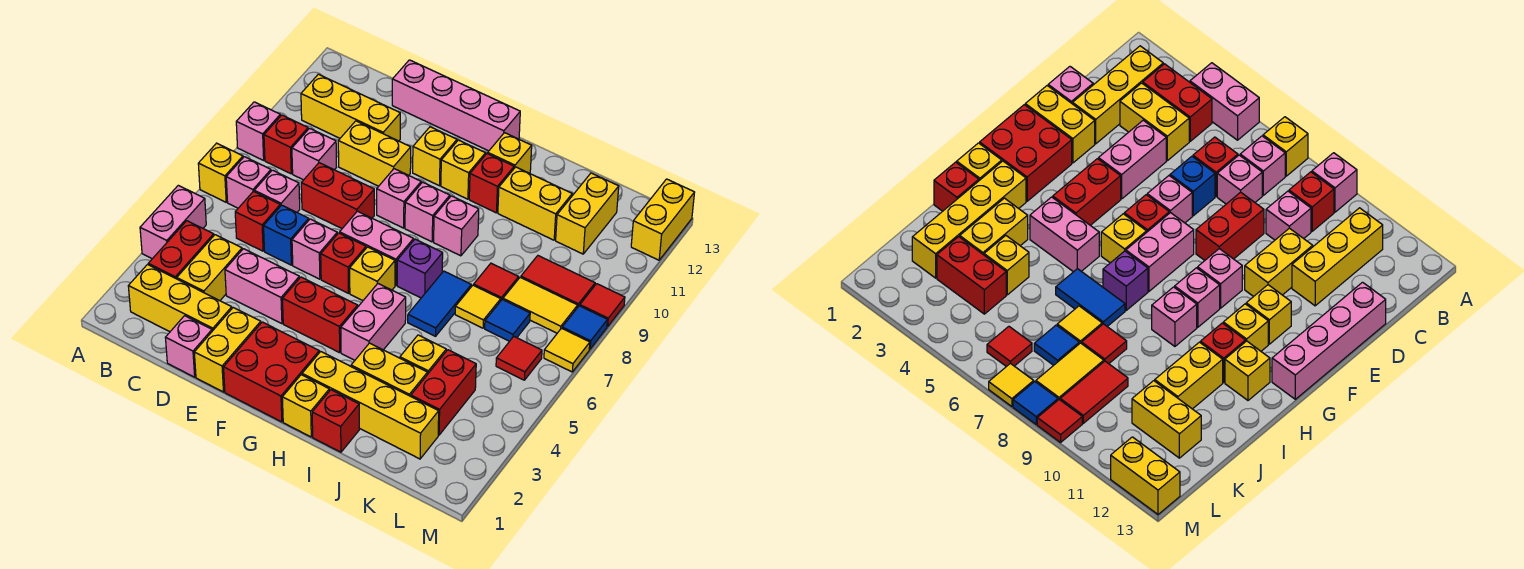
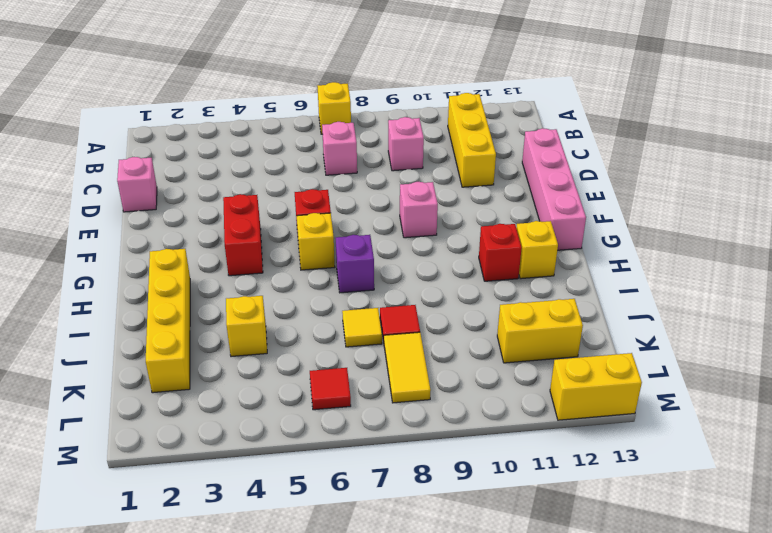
none -> pink brick A4:A5 level 1
none -> pink brick A9 level 1
none -> yellow brick B2:D2 level 1
none -> red brick B3:B4 level 1

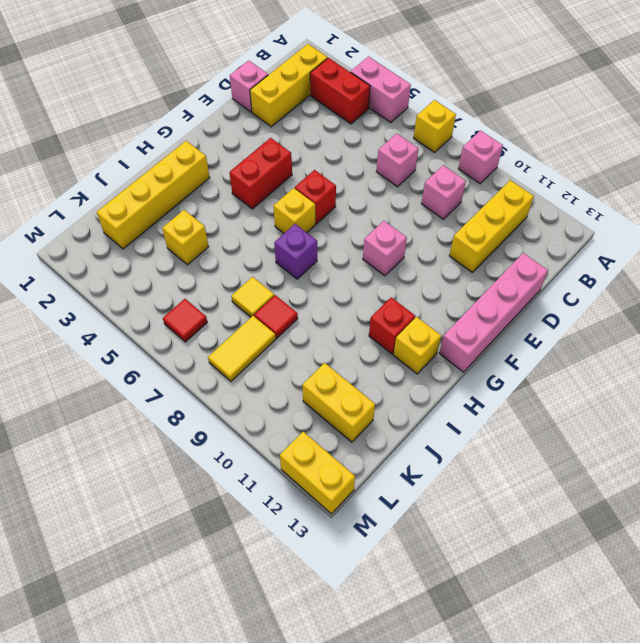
none -> pink brick B7 level 1
none -> red brick B9 level 1
none -> yellow brick C3:C4 level 1
none -> red brick C6 level 1

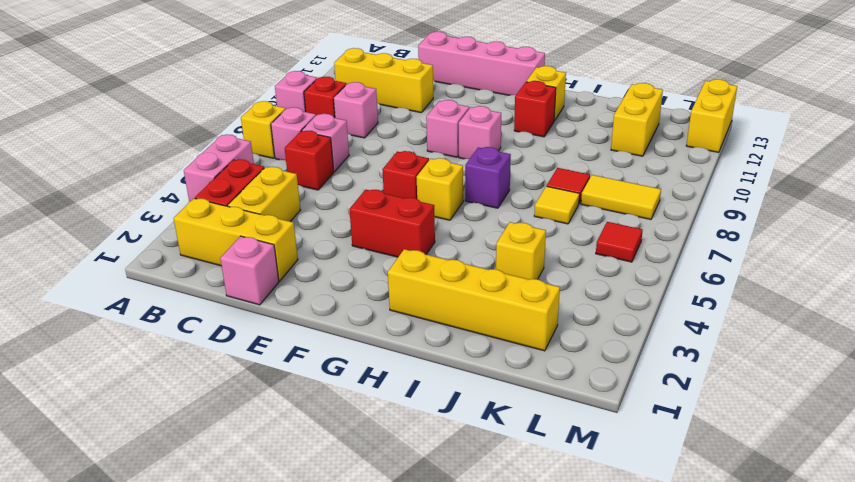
none -> pink brick D4:E4 level 1
none -> blue brick D6 level 1
none -> red brick D8:E8 level 1
none -> yellow brick D10:E10 level 1

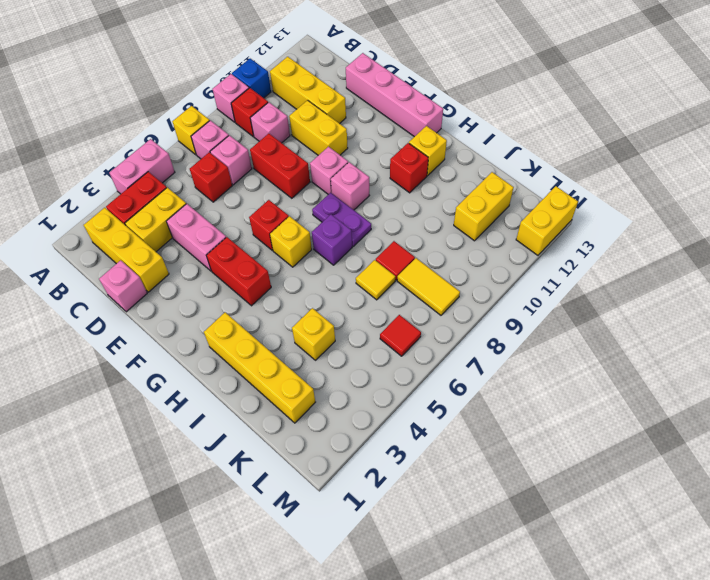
blue brick A10 level 1 -> blue brick D6 level 1
purple plate G8:H8 level 1 -> none
none -> yellow brick E1:E2 level 1
none -> pink brick E6 level 1
none -> red brick F1:G2 level 1
none -> pink brick F7:G7 level 1

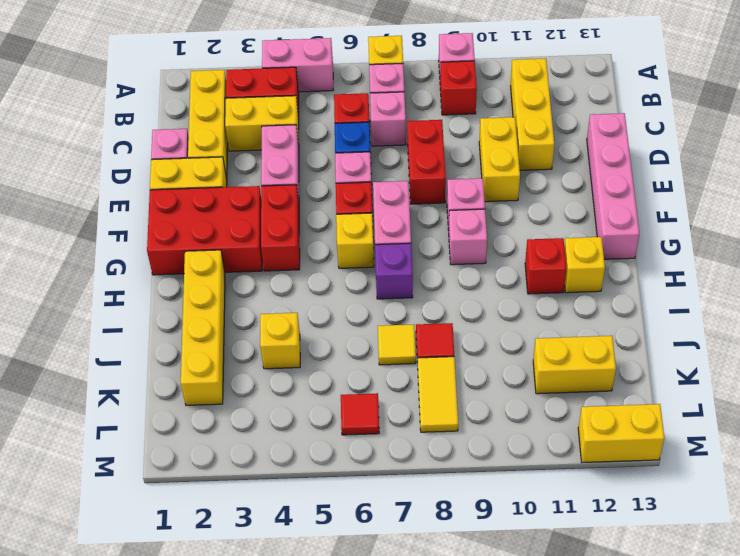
red brick F1:G3 level 1 -> red brick F1:G2 level 1
none -> pink brick C9 level 1
none -> yellow brick F11 level 1
none -> yellow brick G11 level 1
none -> yellow brick H1 level 1

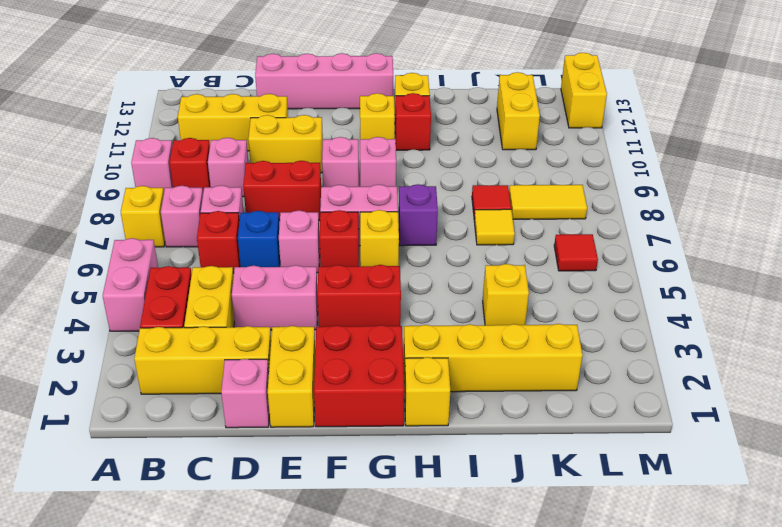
none -> yellow brick F11 level 1
none -> pink brick H4:H5 level 1
none -> pink brick H9 level 1
none -> red brick I1 level 1

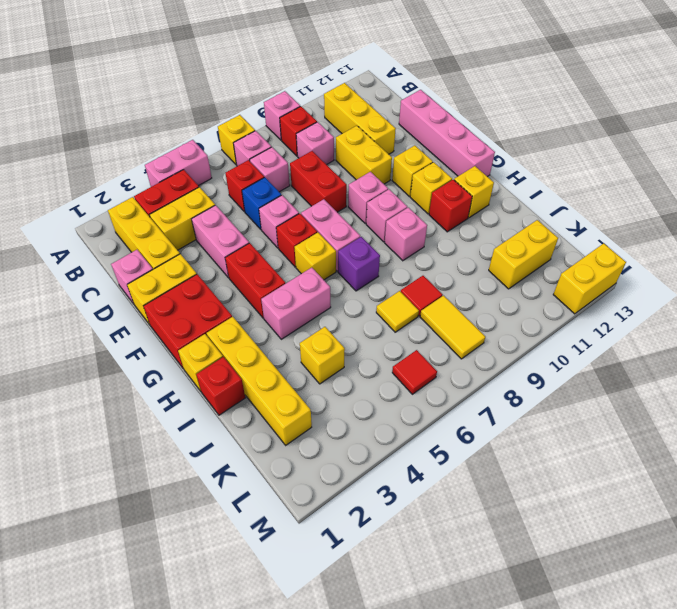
none -> yellow brick I3:J3 level 1
none -> blue tile I6:I7 level 1
none -> yellow brick I11:J11 level 1
none -> red brick K3:K4 level 1

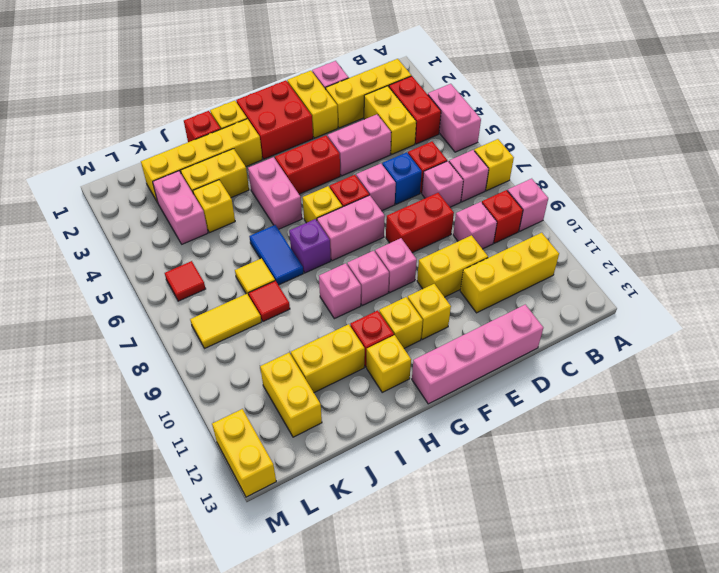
pink brick K3:K4 level 1 -> red brick K3:K4 level 1
none -> blue tile K7 level 1
none -> red tile K9:L9 level 1
none -> yellow tile M7 level 1
none -> blue tile M8 level 1

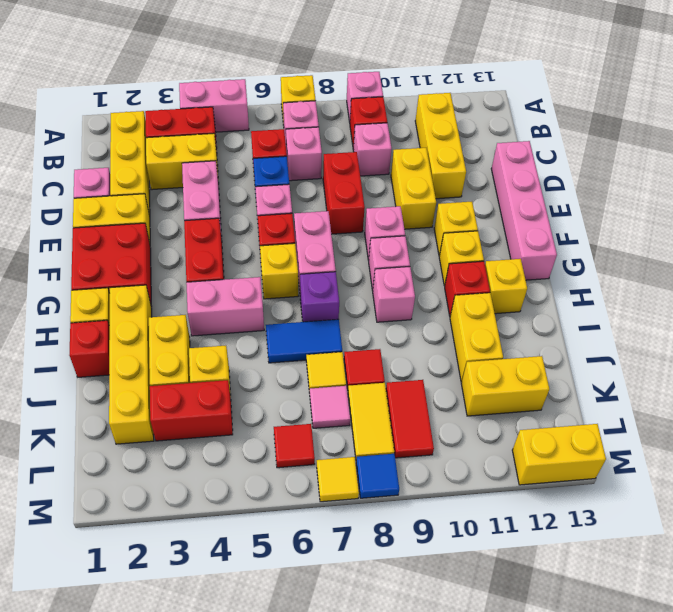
pink tile K7 level 1 -> blue tile K7 level 1
none -> red tile M9 level 1

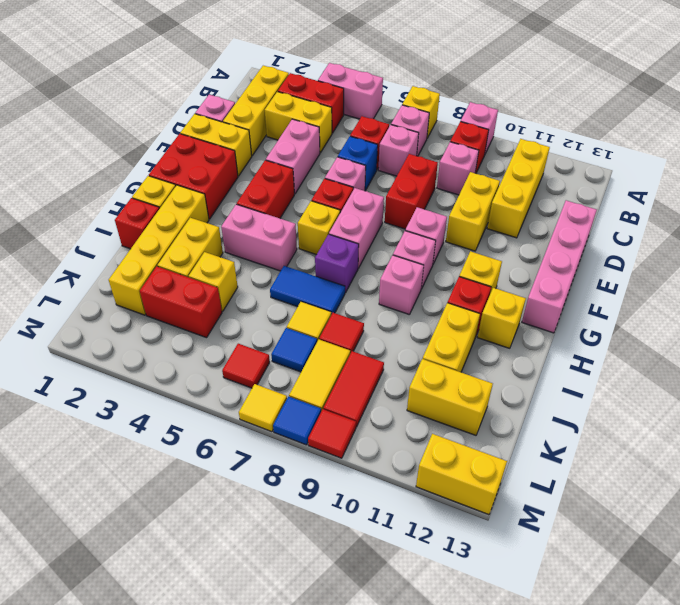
none -> yellow brick F11 level 1

